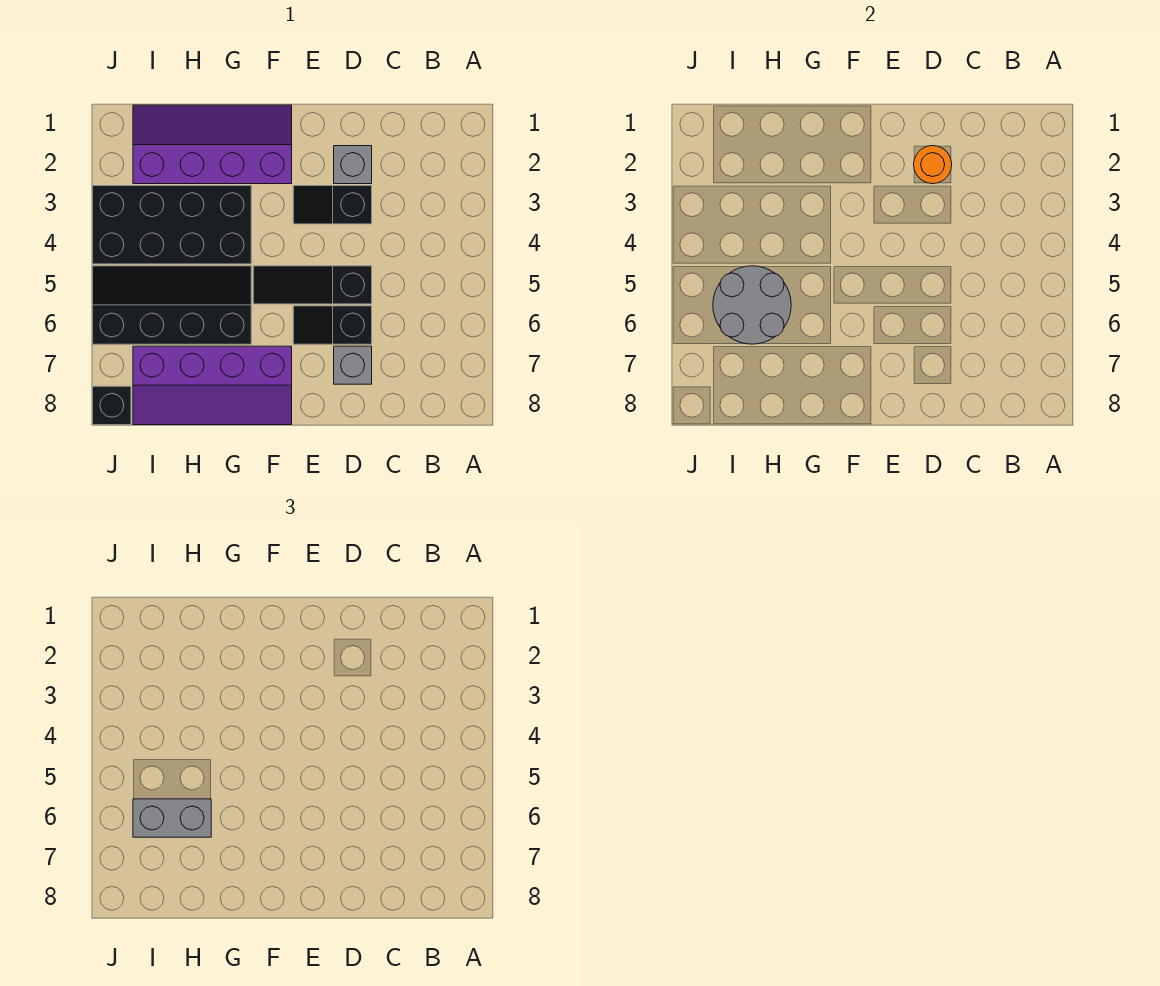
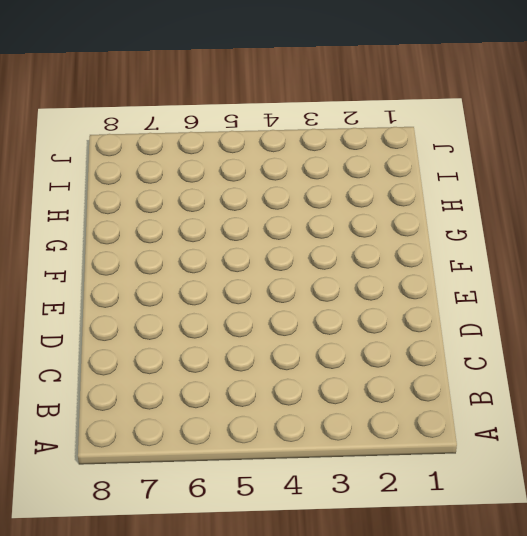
none -> grey brick D2 level 1
none -> black slope D3:E3 level 1 top D
none -> black slope D5:F5 level 1 top D

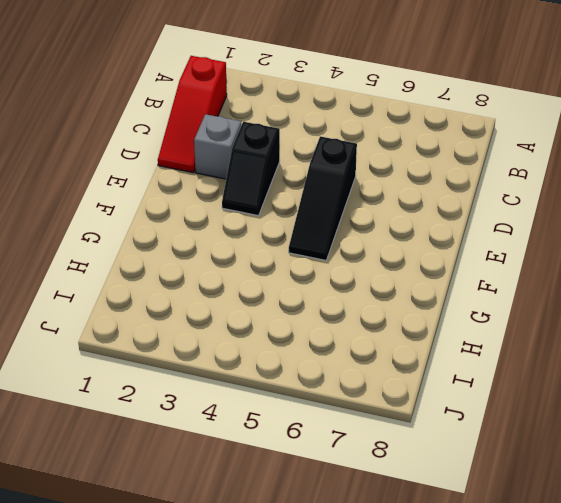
red slope B1:D1 level 1 top B -> none
none -> black slope D6:E6 level 1 top D
none -> grey brick D7 level 1
none -> purple slope F1:I2 level 1 top 2

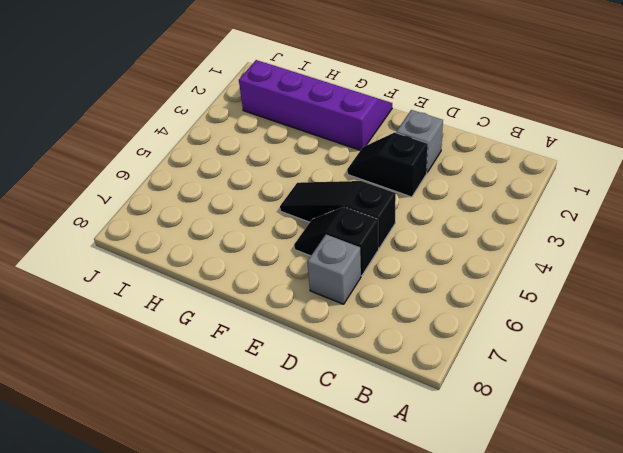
none -> purple slope F7:I8 level 1 top 7
none -> black brick G3:J4 level 1
none -> black slope G5:J6 level 1 top 6

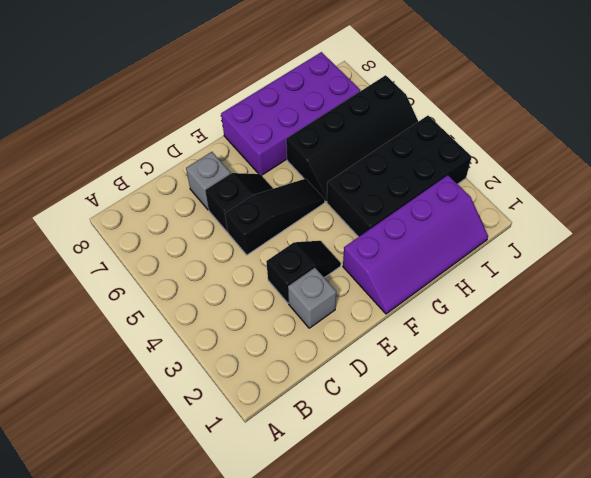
purple brick F7:I8 level 1 -> purple slope F7:I8 level 1 top 7
none -> black brick J8 level 1
none -> orange round brick D2 level 2
none -> grey round brick H5:I6 level 2

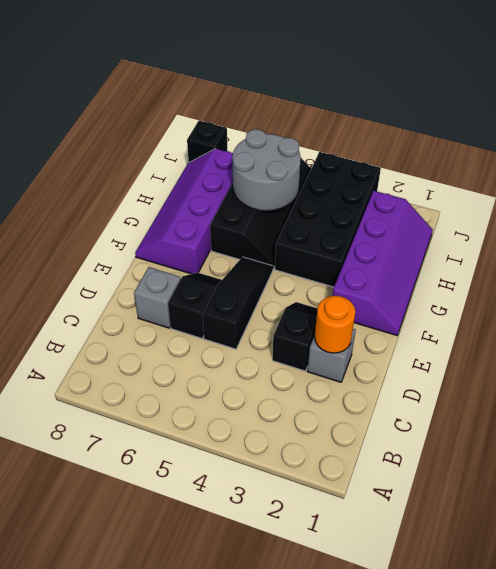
none -> grey brick H6:I6 level 3

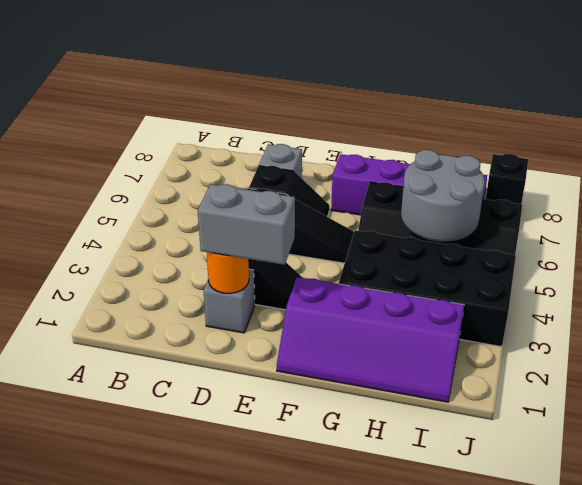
grey brick D2:E2 level 3 -> grey brick H6:I6 level 3

